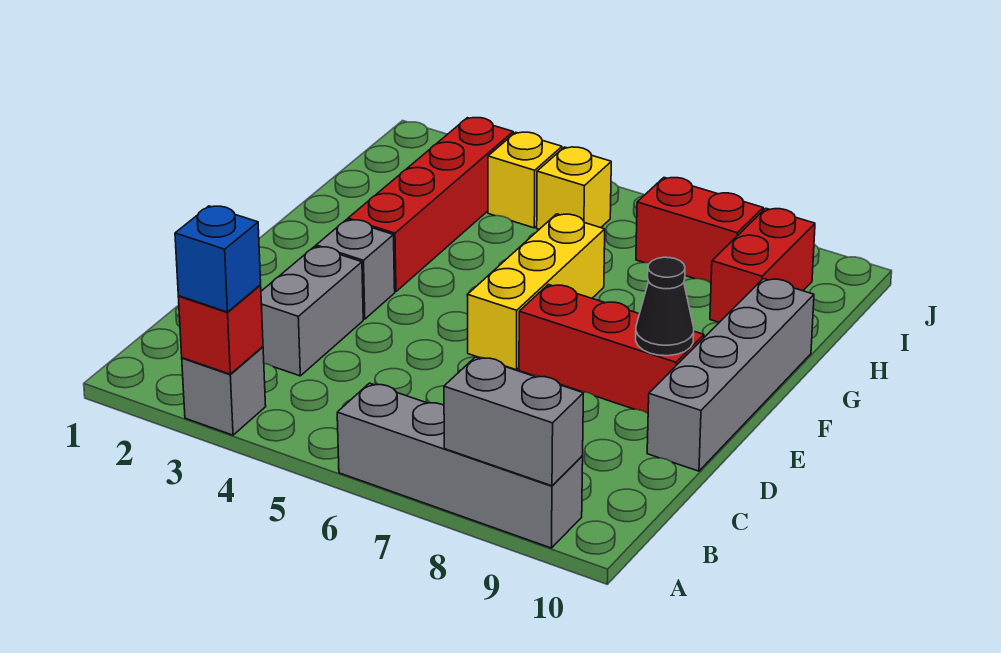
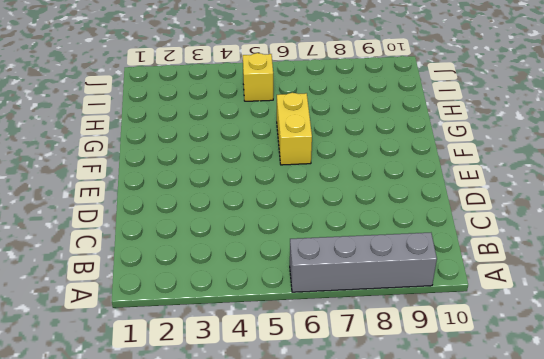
yellow brick F6:G6 level 1 -> yellow brick E6:G6 level 1
none -> grey brick A3 level 1
none -> grey brick C3:D3 level 1
none -> grey brick D10:G10 level 1

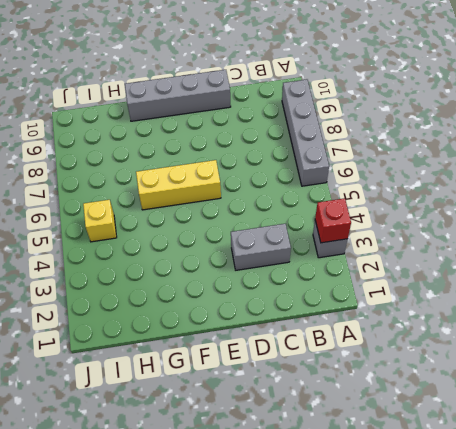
none -> grey brick E3 level 1
none -> red brick E7:E9 level 1
none -> red brick F3:I3 level 1

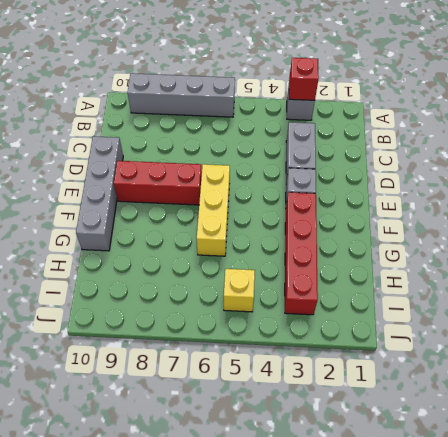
none -> red brick H9:I9 level 1
none -> yellow brick I4 level 1
none -> red brick I7:I8 level 1

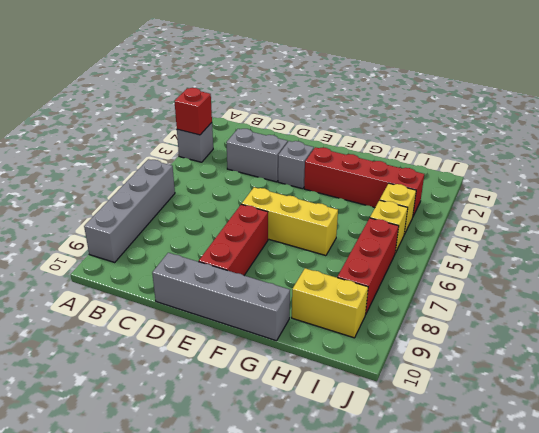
yellow brick H9:I9 level 1 -> red brick H9:I9 level 1
red brick I6:I8 level 1 -> red brick I7:I8 level 1
none -> grey brick A8:A9 level 2
none -> black cone E9 level 2
none -> blue brick A3 level 3

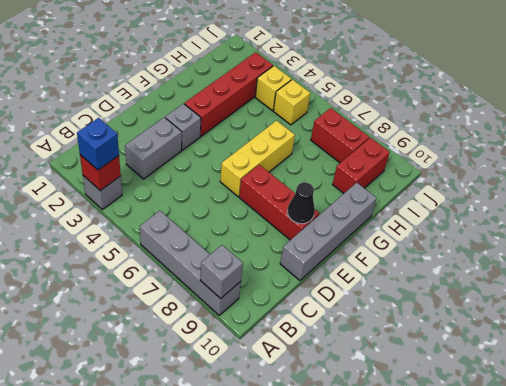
grey brick A9 level 2 -> grey brick A8:A9 level 2

